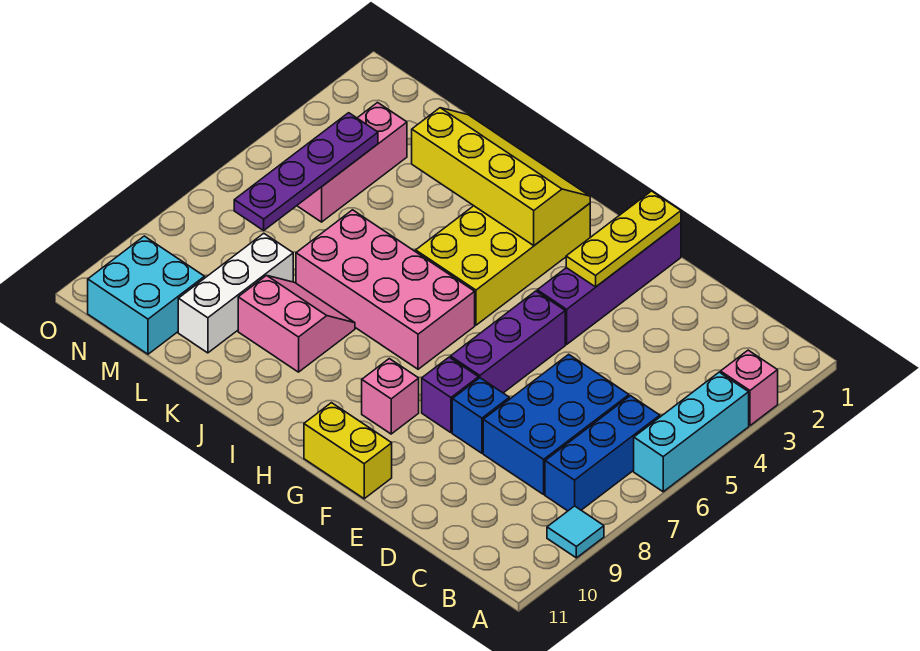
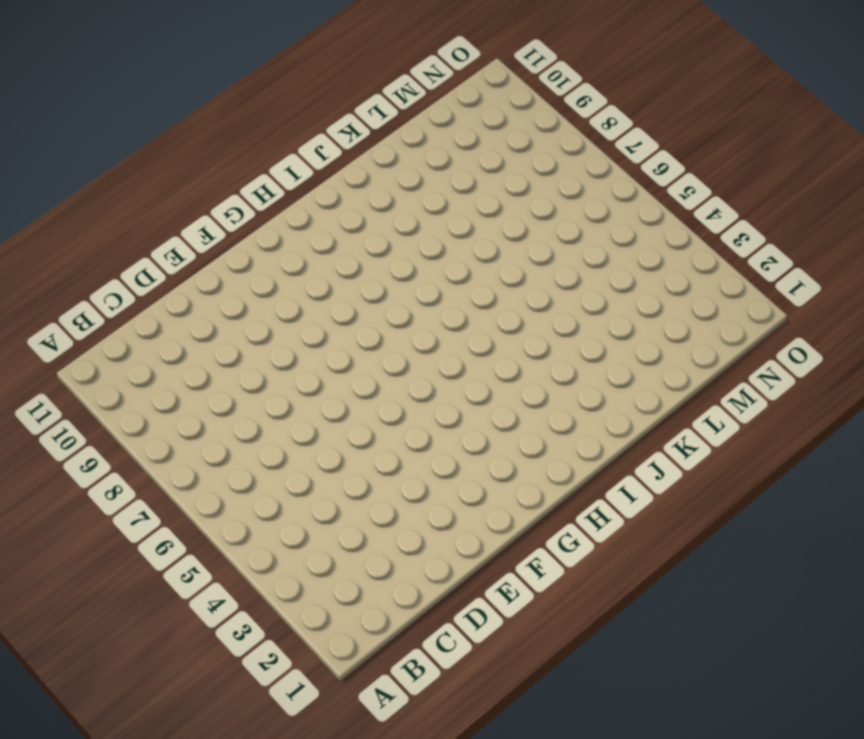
none -> pink brick A3 level 1
none -> cyan brick A4:A6 level 1
none -> cyan tile A9 level 1

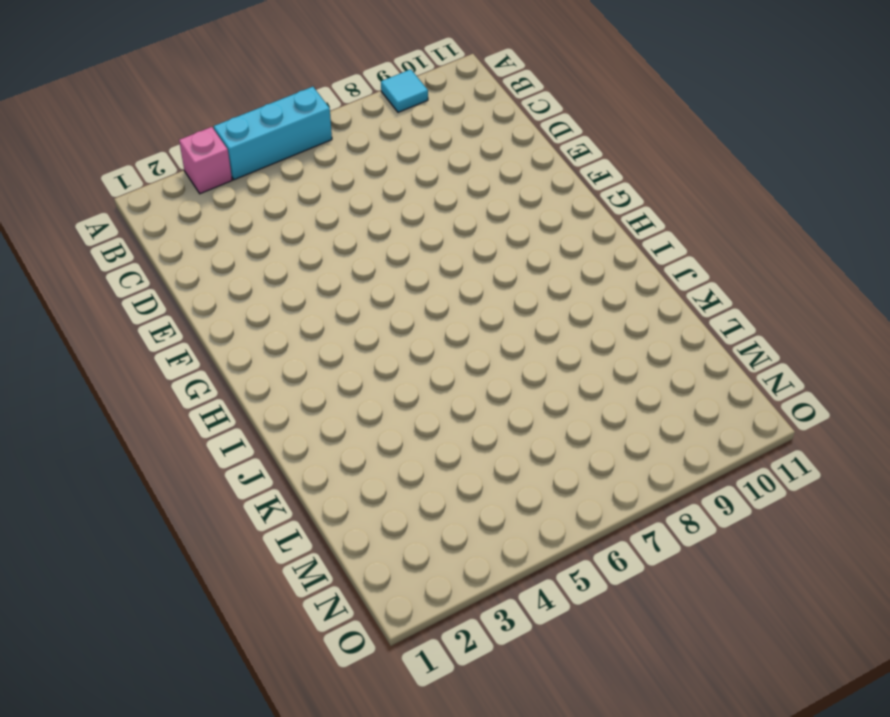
none -> blue brick B6:B8 level 1
none -> blue brick C6:D8 level 1
none -> blue brick E8 level 1

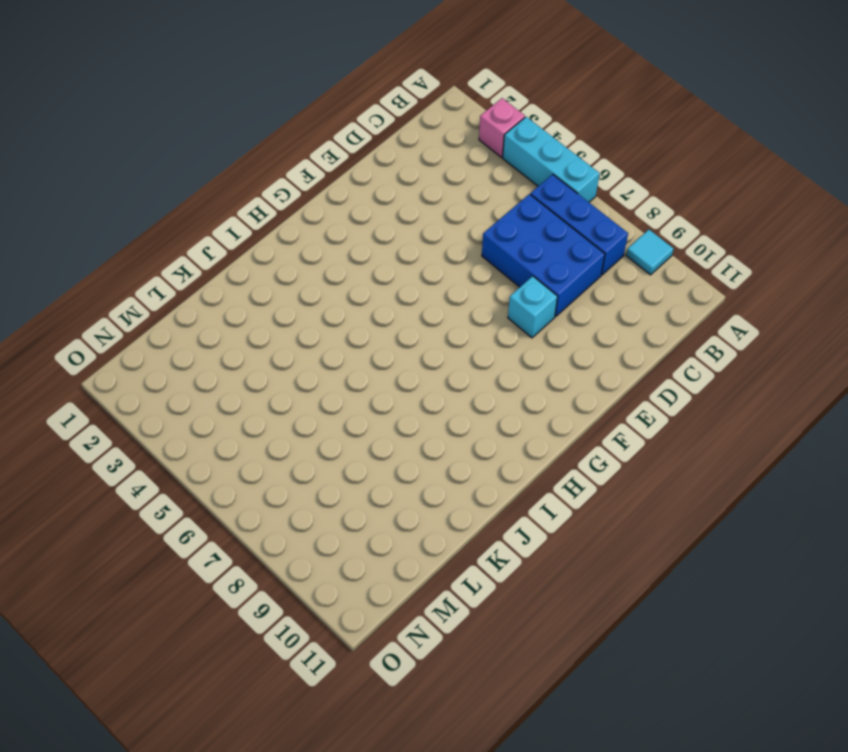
cyan brick E8 level 1 -> blue brick E8 level 1
none -> purple brick F1:F4 level 1
none -> purple brick F5:F7 level 1
none -> purple brick F8 level 1

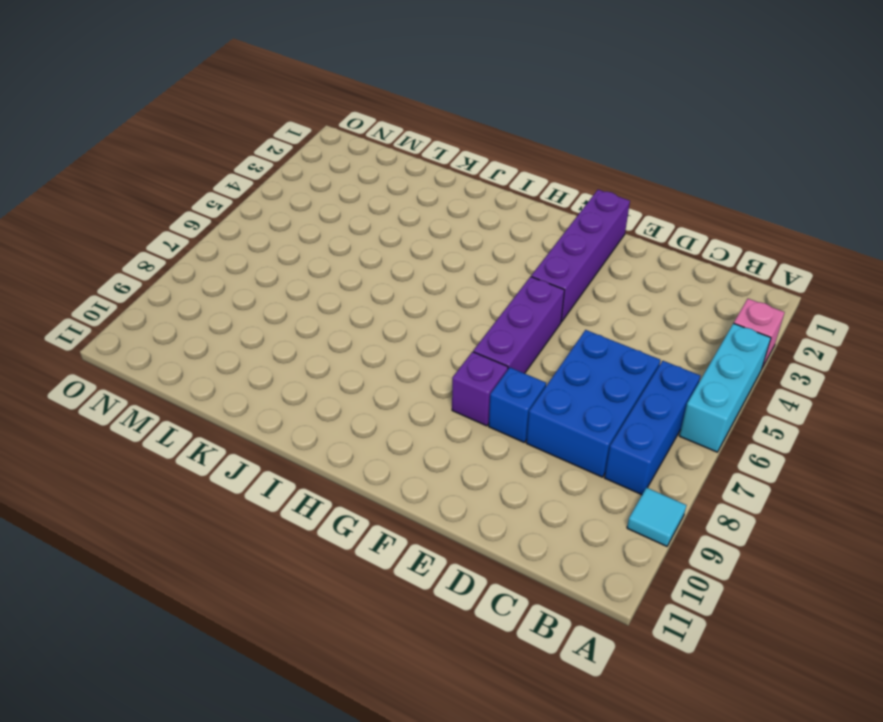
none -> yellow brick F11:G11 level 1
none -> pink brick G9 level 1
none -> yellow brick H2:I5 level 1

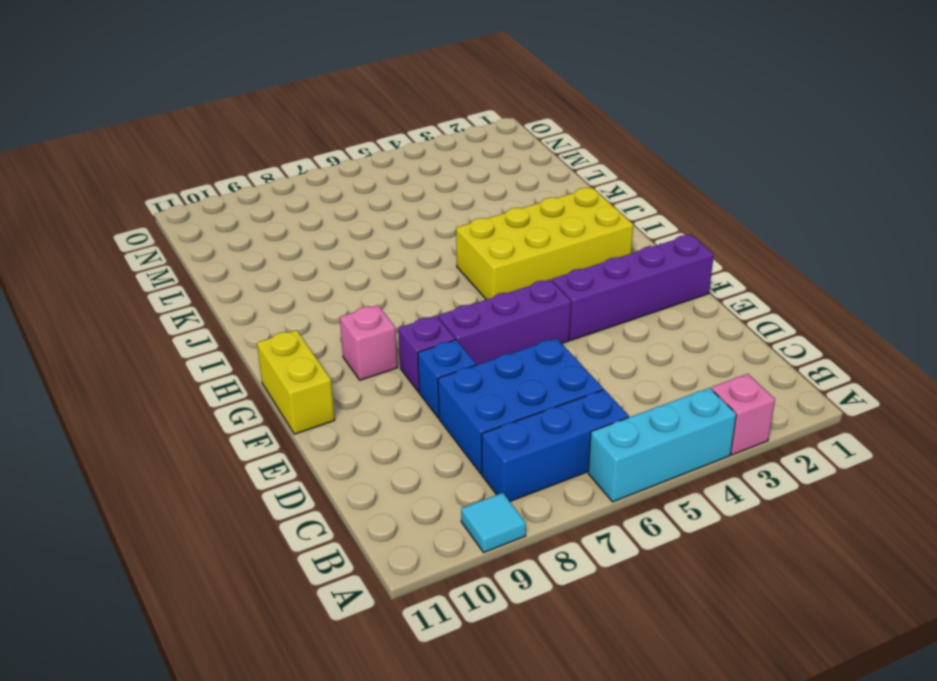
none -> pink brick H6:K7 level 1
none -> pink slope J8:K9 level 1 top 9
none -> white brick L8:L10 level 1

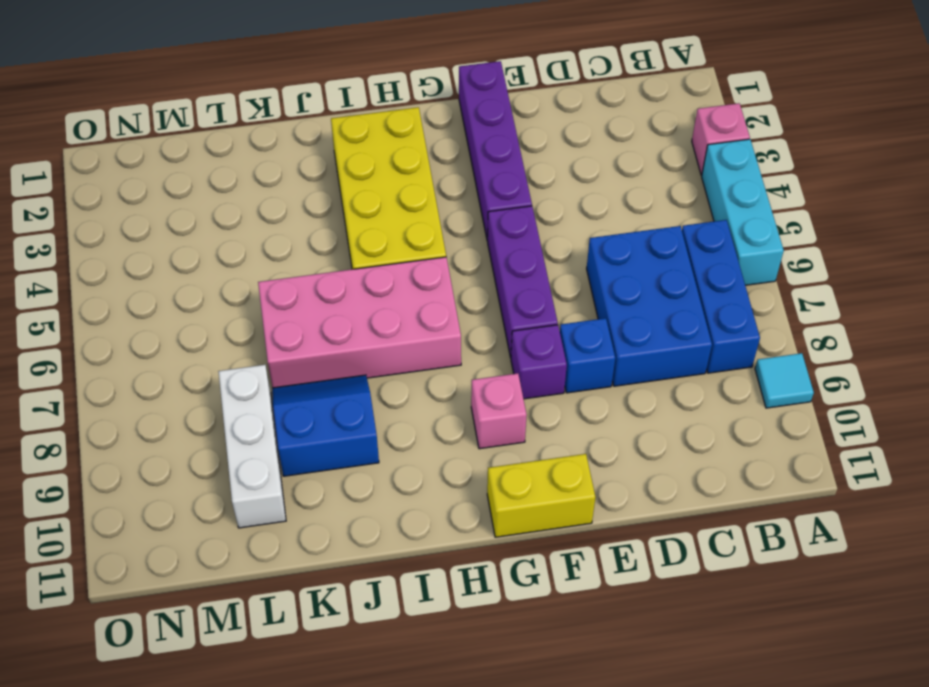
blue slope J8:K9 level 1 top 9 -> pink slope J8:K9 level 1 top 9
none -> pink brick M3:M5 level 1
none -> cyan brick M10:N11 level 1
none -> yellow plate F1:F3 level 2

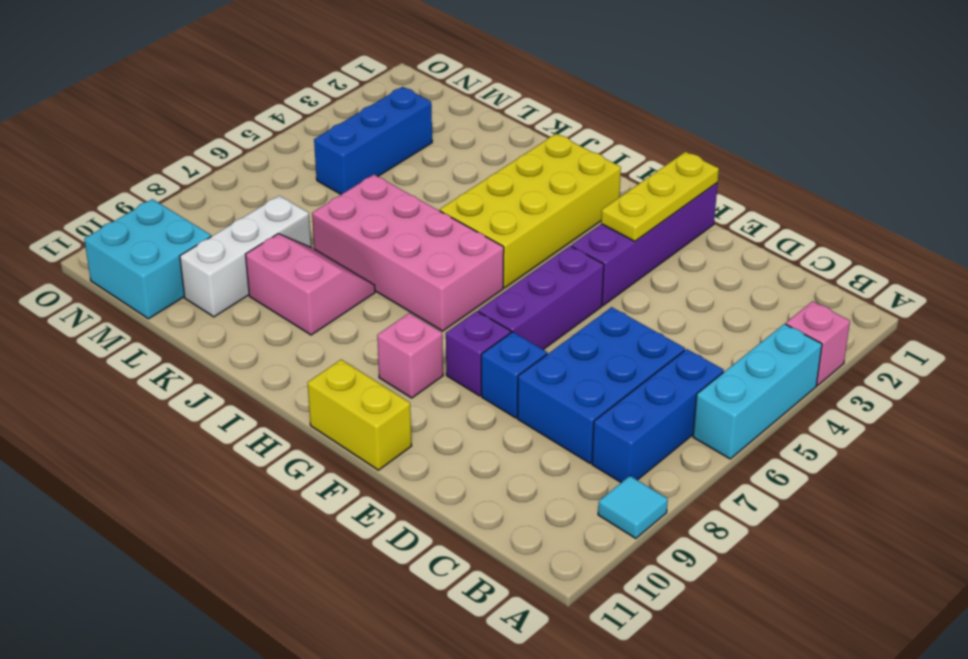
blue brick M3:M5 level 1 -> pink brick M3:M5 level 1
none -> yellow slope H2:K3 level 2 top 3
none -> purple plate M4:M7 level 2

